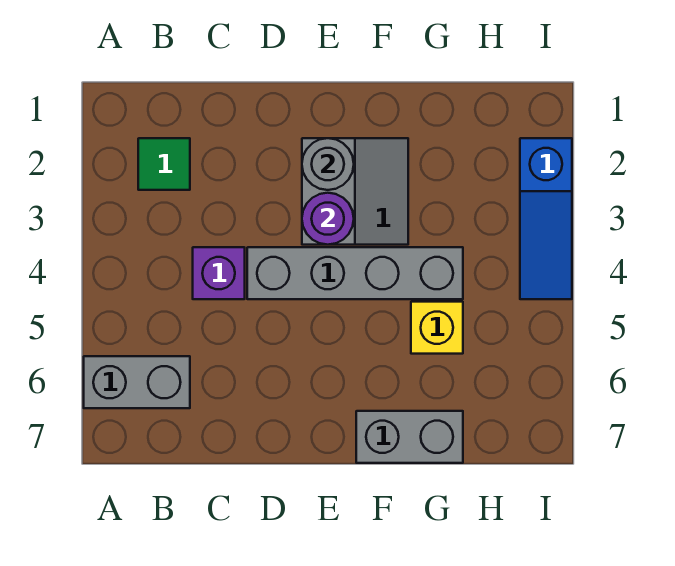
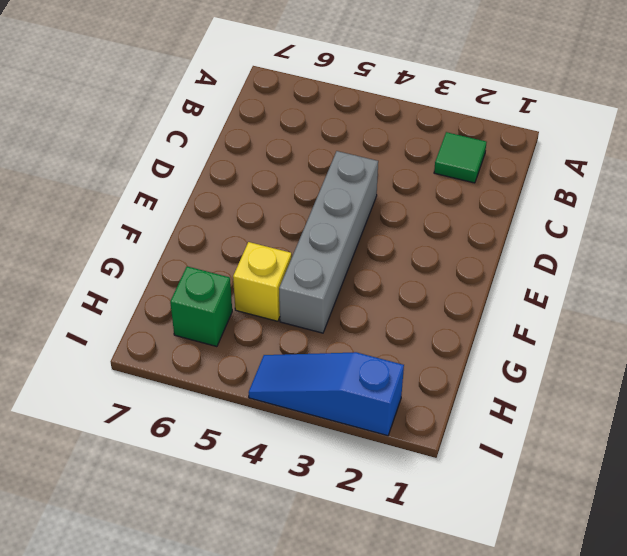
green brick H6 level 1 -> none
none -> grey brick A6:B6 level 1
none -> purple brick C4 level 1

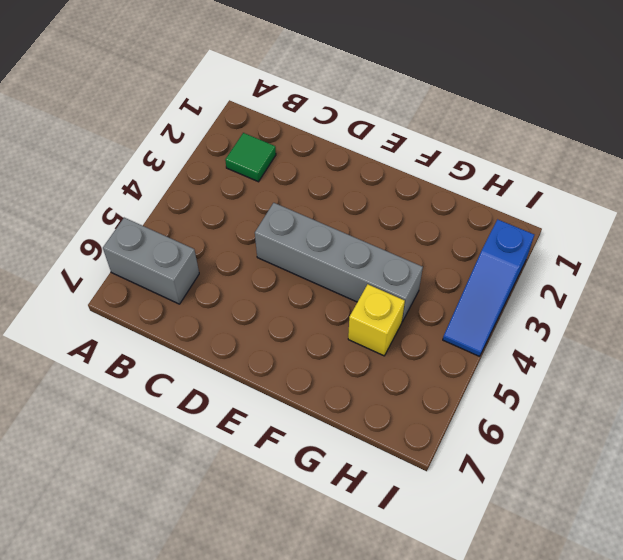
none -> purple brick C4 level 1
none -> grey slope E2:F3 level 1 top E

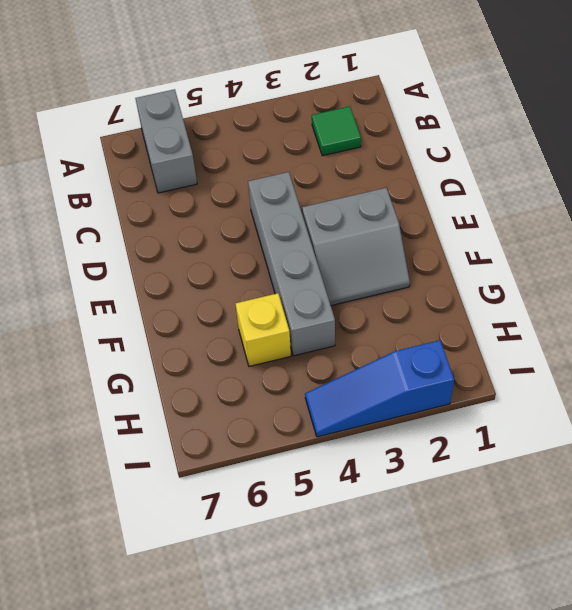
none -> purple brick C4 level 1
none -> grey brick F7:G7 level 1

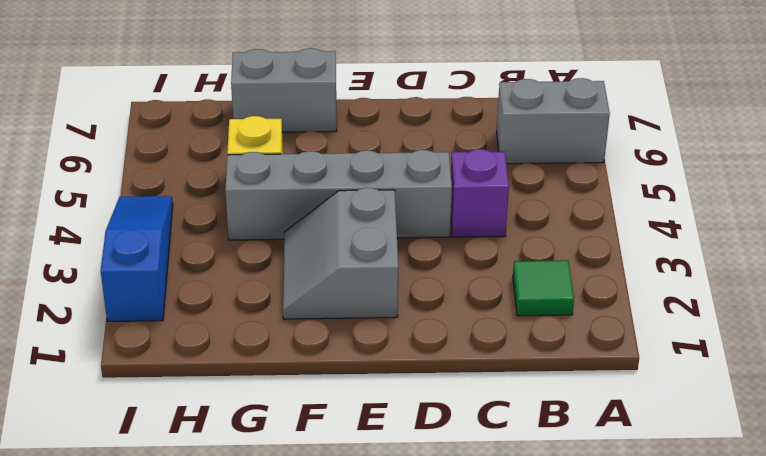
none -> grey round brick E2 level 2
none -> purple round brick E3 level 2

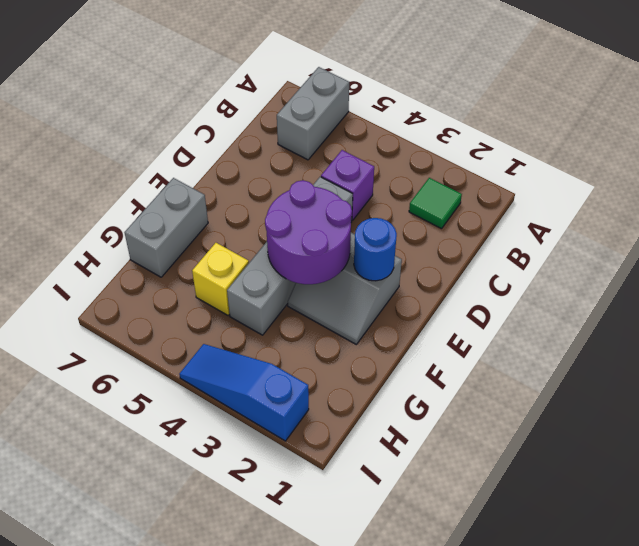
blue round brick E2 level 2 -> grey round brick E2 level 2
purple round brick E3:F4 level 2 -> purple round brick E3 level 2

